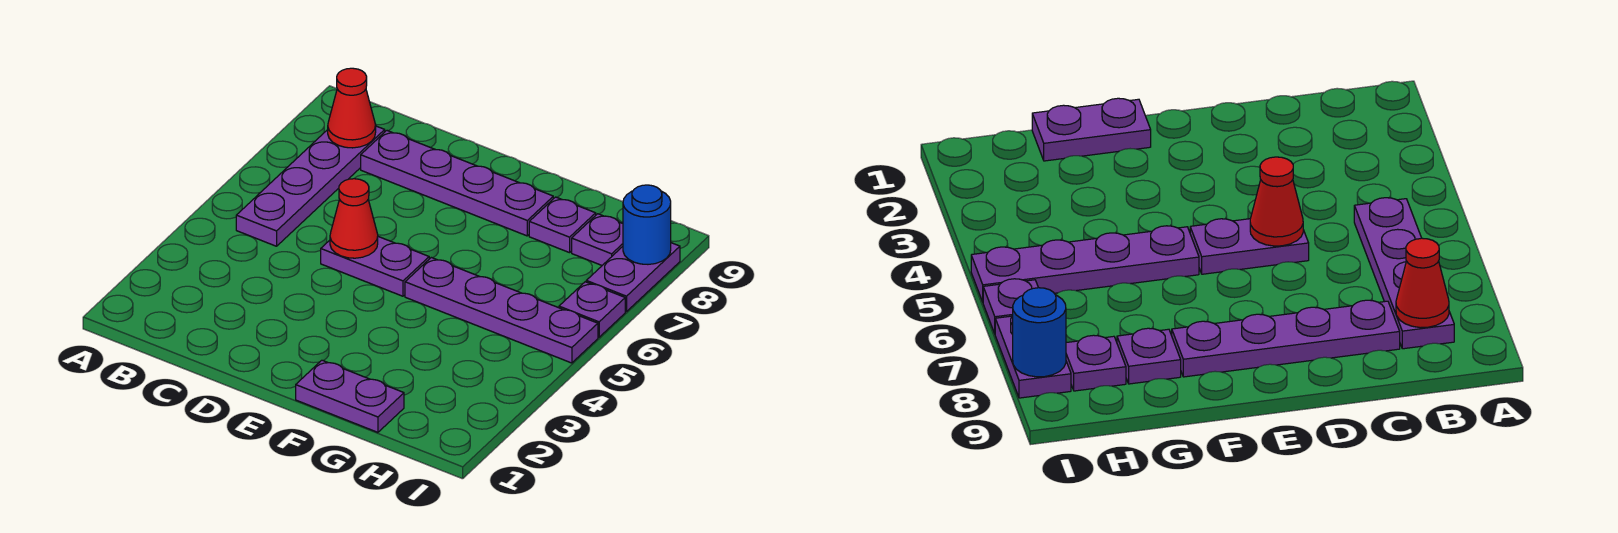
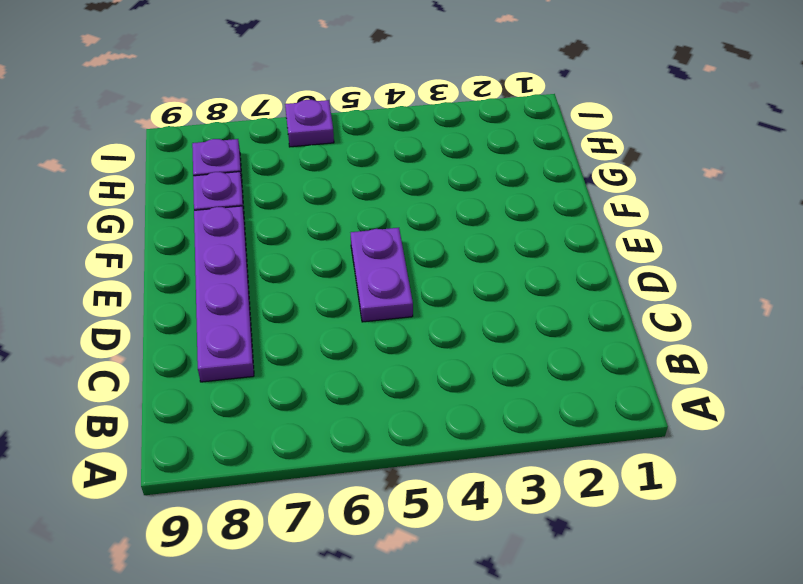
none -> purple plate B5:B8 level 1
none -> purple plate F1:G1 level 1
none -> purple plate F5:I5 level 1

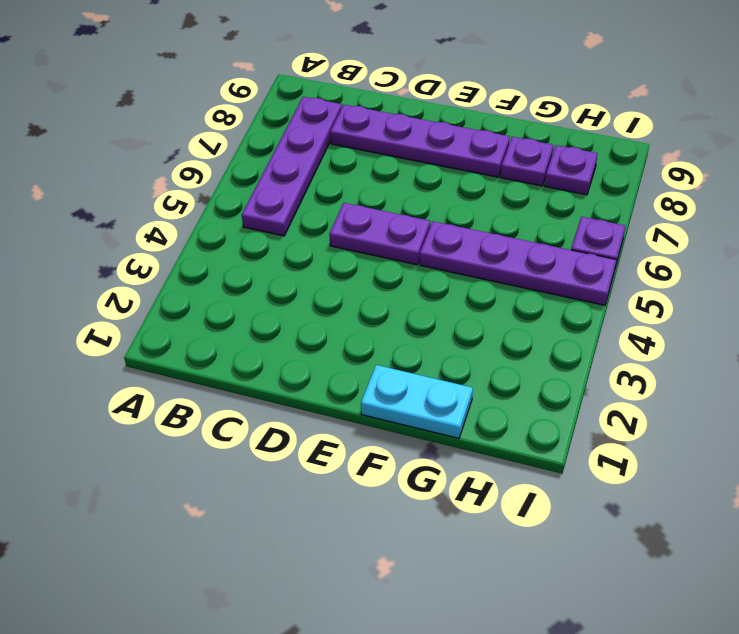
cyan plate F1:G1 level 1 -> purple plate F1:G1 level 1
none -> purple plate I7:I8 level 1
none -> red cone B8 level 2
none -> red cone D5 level 2

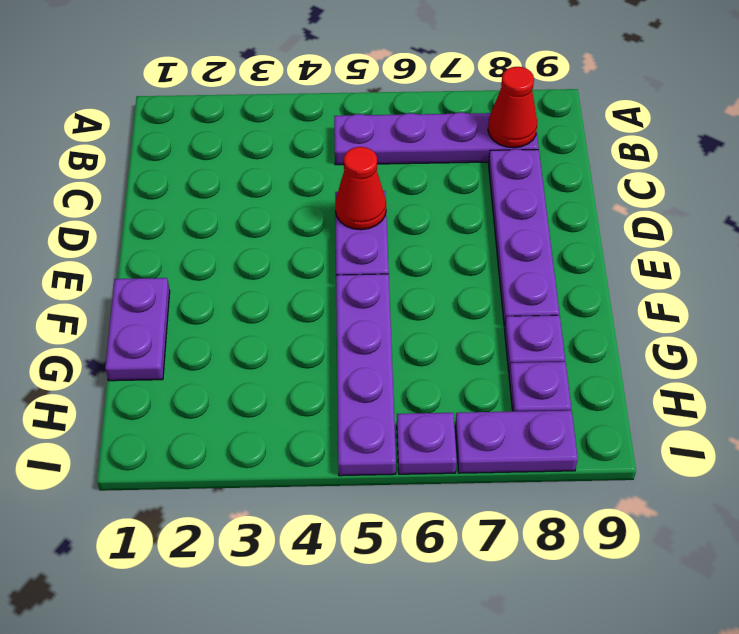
none -> blue round brick I8 level 2

